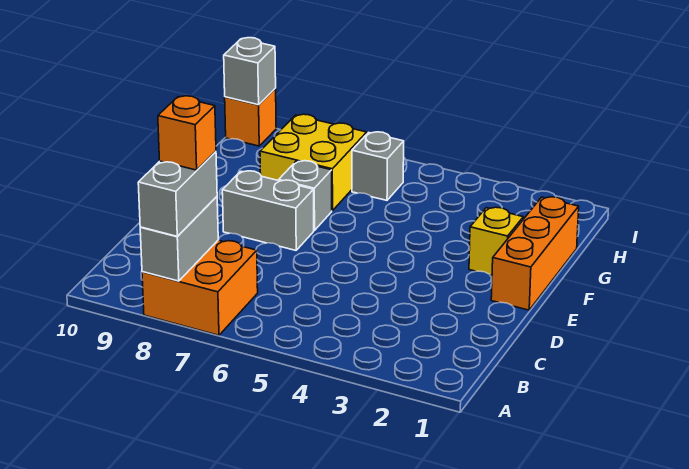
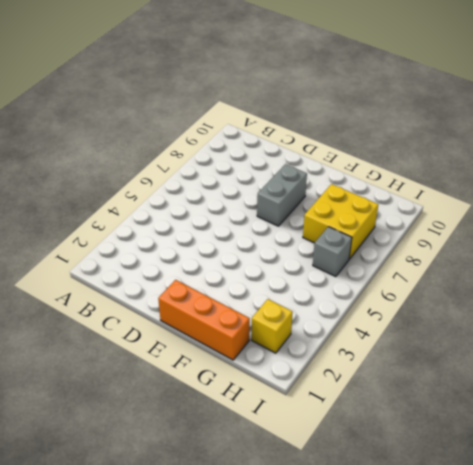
yellow brick H2 level 1 -> yellow brick F2 level 1
none -> orange brick A7:B8 level 1
none -> grey brick F7 level 1
none -> orange brick I10 level 1

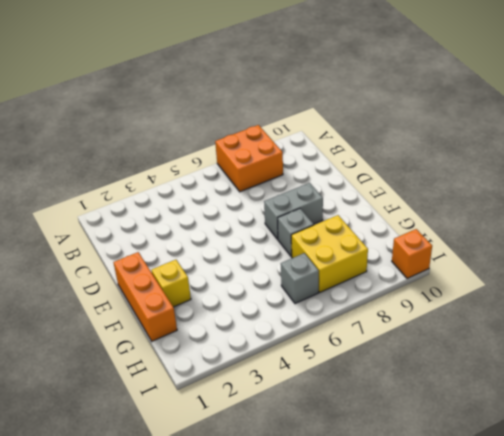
none -> grey brick A8:B8 level 2
none -> grey brick I10 level 2
none -> grey brick A8:B8 level 3

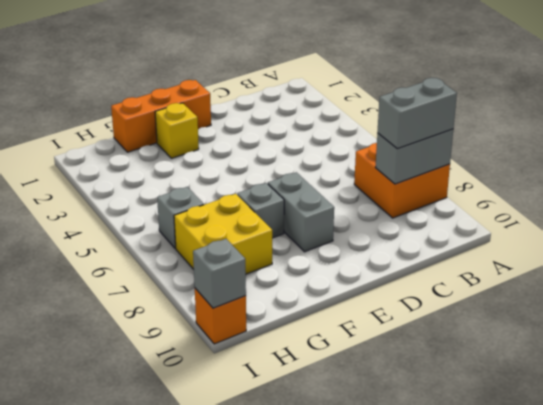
none -> orange brick B8 level 4

